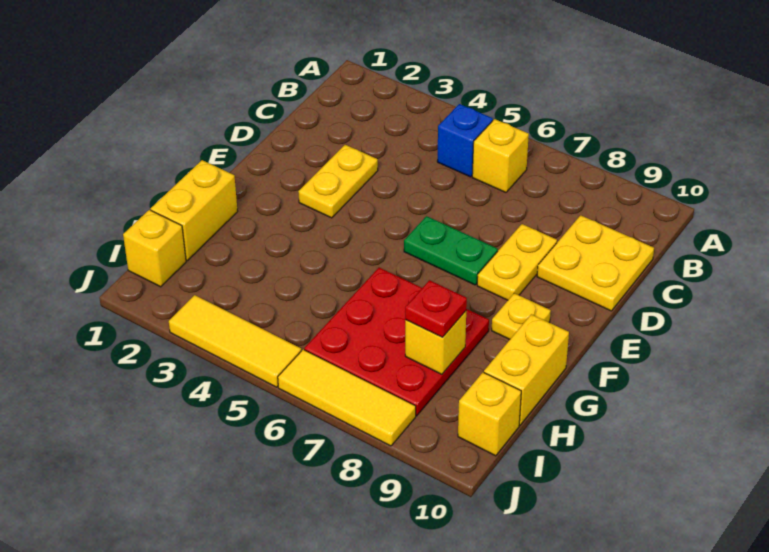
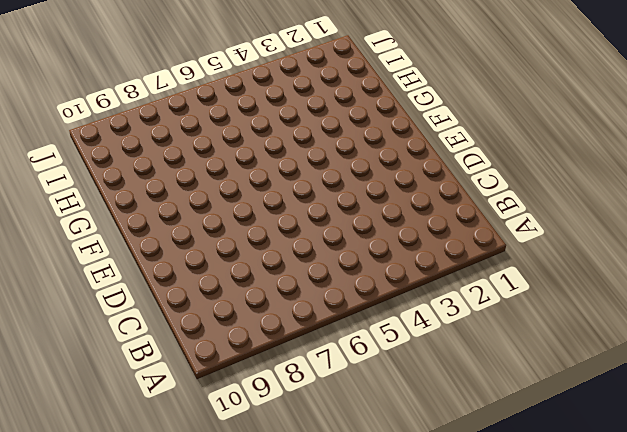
none -> blue brick B5 level 1
none -> yellow brick B6 level 1
none -> yellow plate C9:D10 level 1

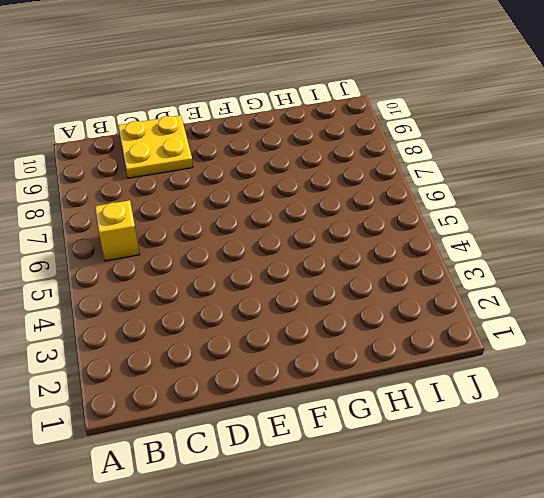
none -> blue brick B5 level 1
none -> yellow plate D3:E3 level 1
none -> yellow plate D8:E8 level 1

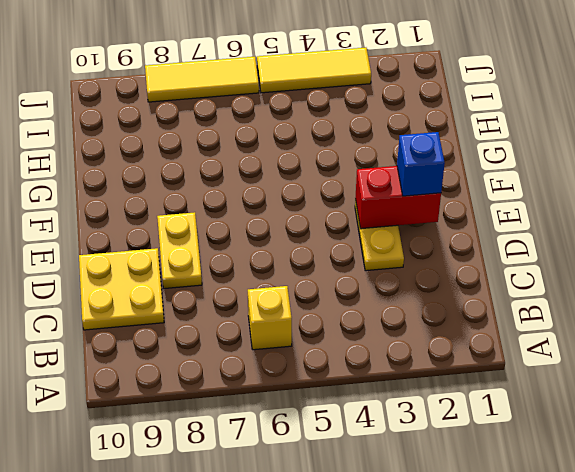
red brick E2:E3 level 2 -> none
blue brick E2 level 3 -> blue brick B5 level 1
none -> green plate E6:E7 level 1
none -> yellow plate F9 level 1
none -> yellow brick G1:H1 level 1

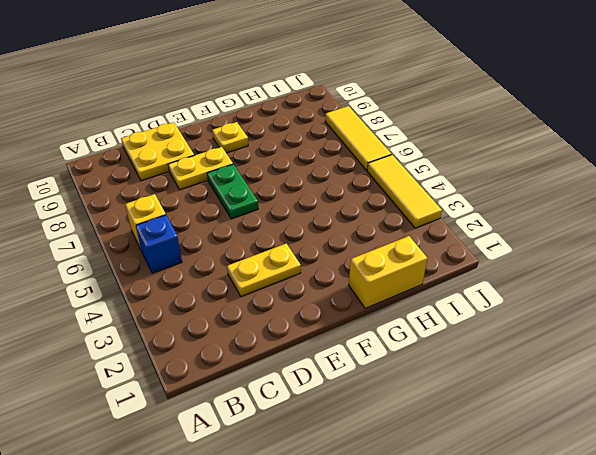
none -> red plate G6:I8 level 1
none -> yellow brick G10:H10 level 1
none -> yellow brick I1 level 1

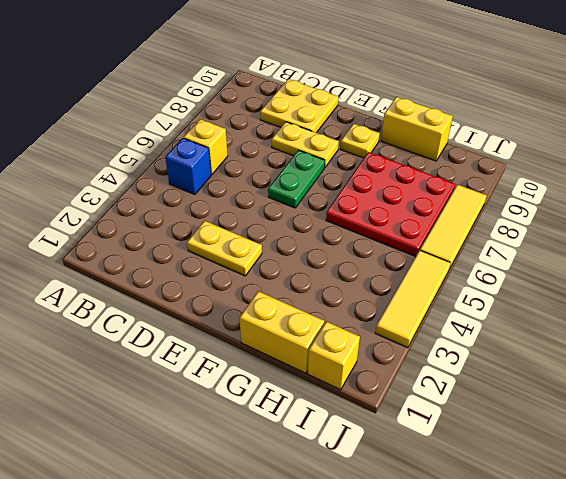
none -> yellow brick I10 level 1
none -> yellow brick H8 level 2
none -> red plate H8 level 3

